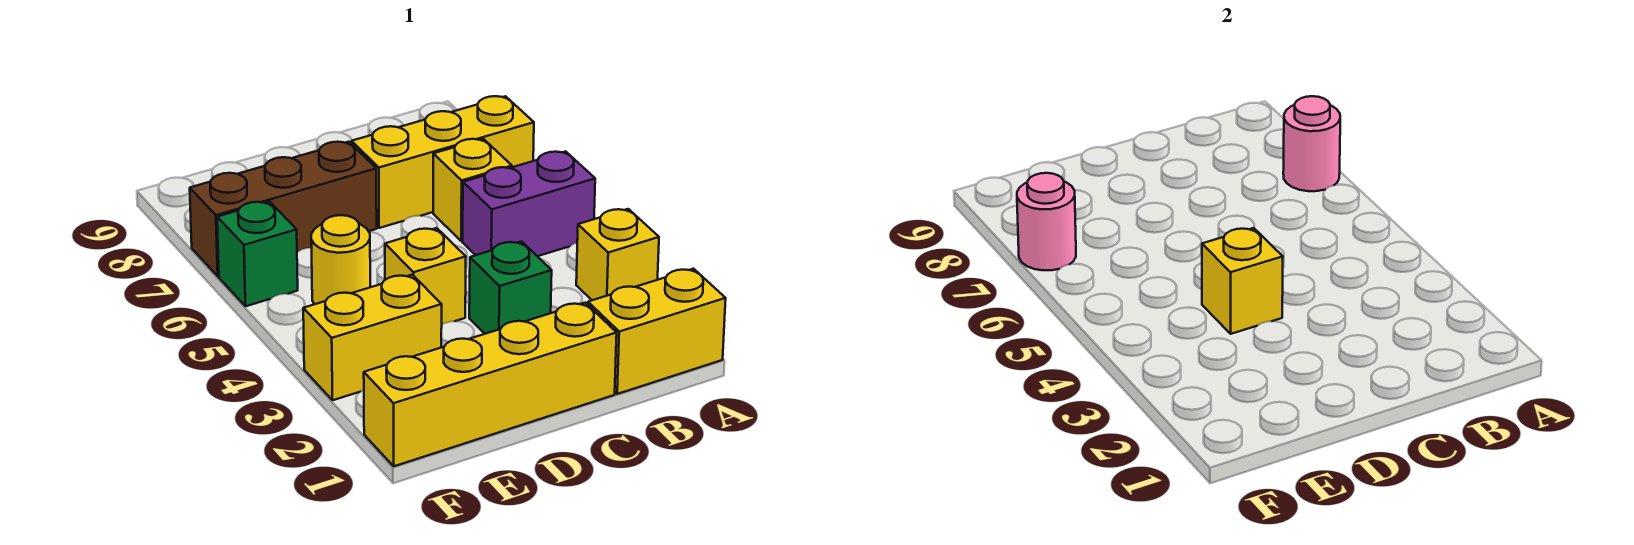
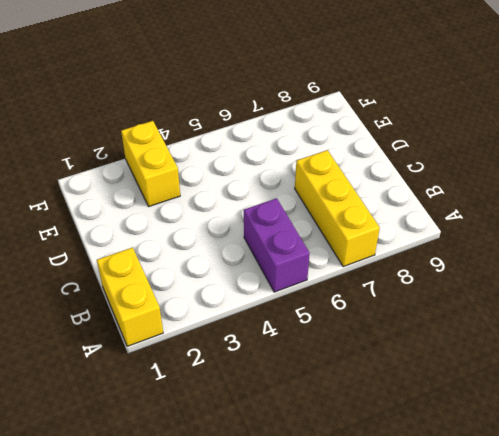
none -> yellow brick A3 level 1
none -> yellow brick B6 level 1
none -> yellow brick C1:F1 level 1

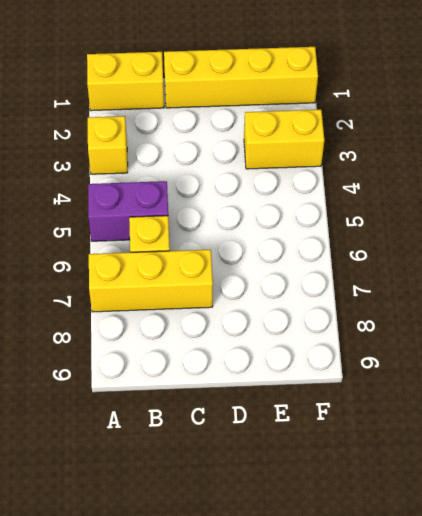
none -> green brick C3 level 1
none -> yellow brick D4 level 1
none -> brown brick D7:F7 level 1

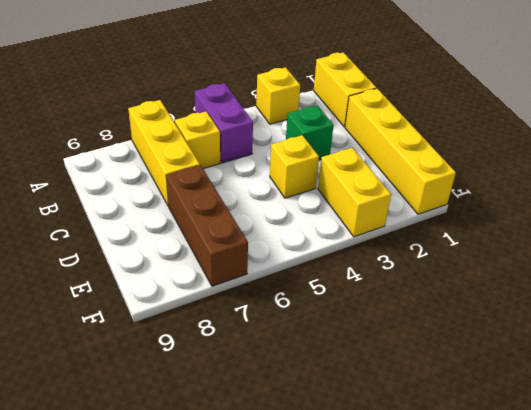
none -> yellow round brick E5 level 1
none -> green brick F6 level 1
none -> pink round brick A7 level 2

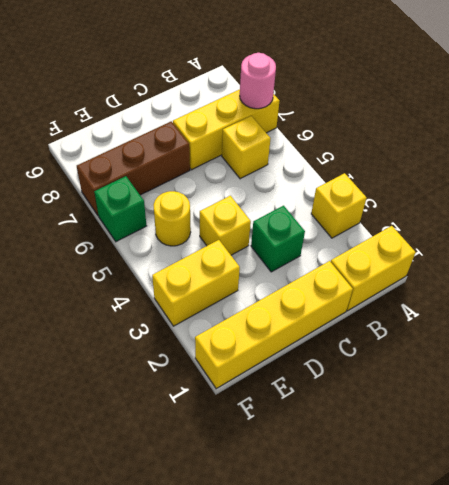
none -> purple brick A5:B5 level 1
none -> yellow brick D4 level 2
none -> pink round brick F7 level 2

